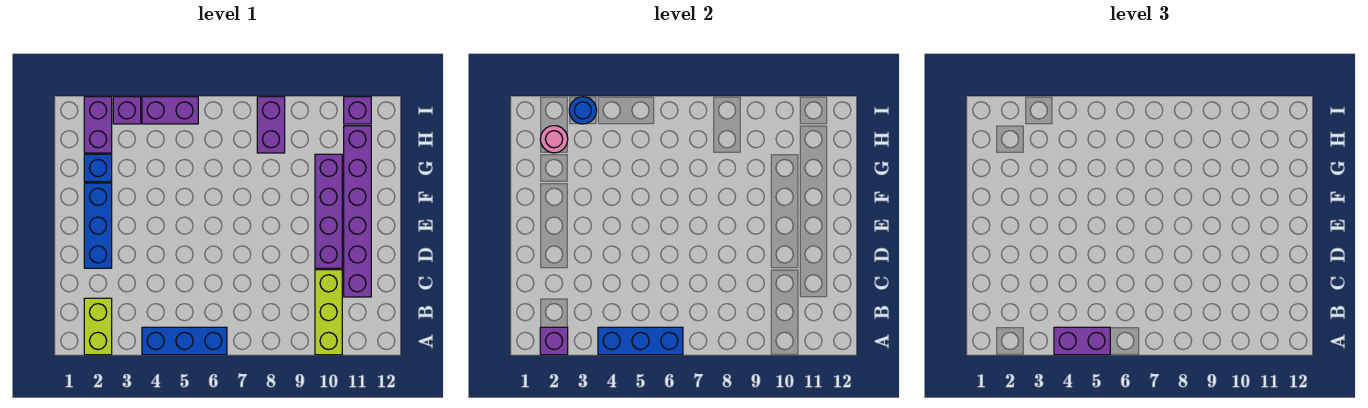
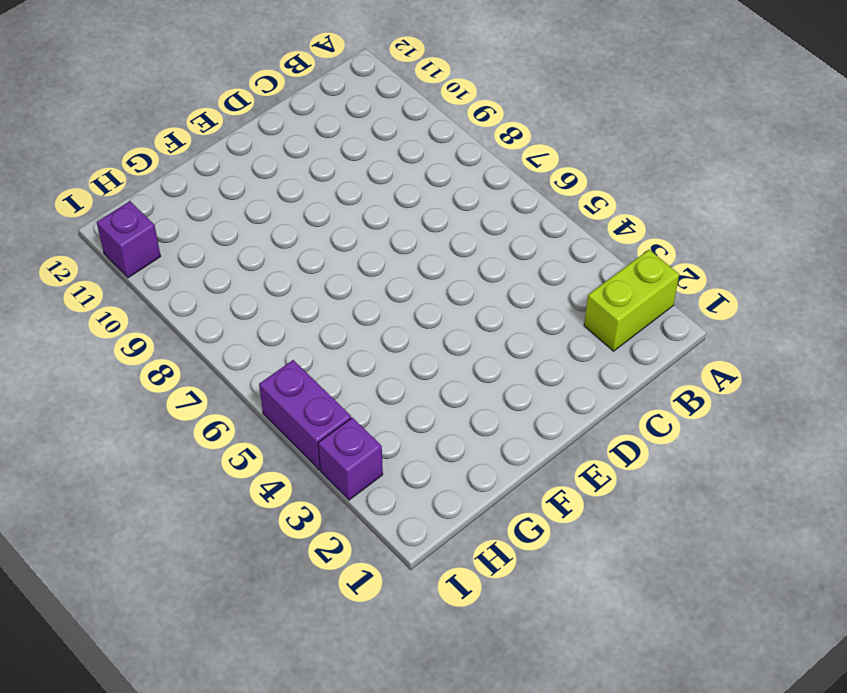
none -> blue brick A4:A6 level 1
none -> lime brick A10:C10 level 1
none -> purple brick C11:H11 level 1

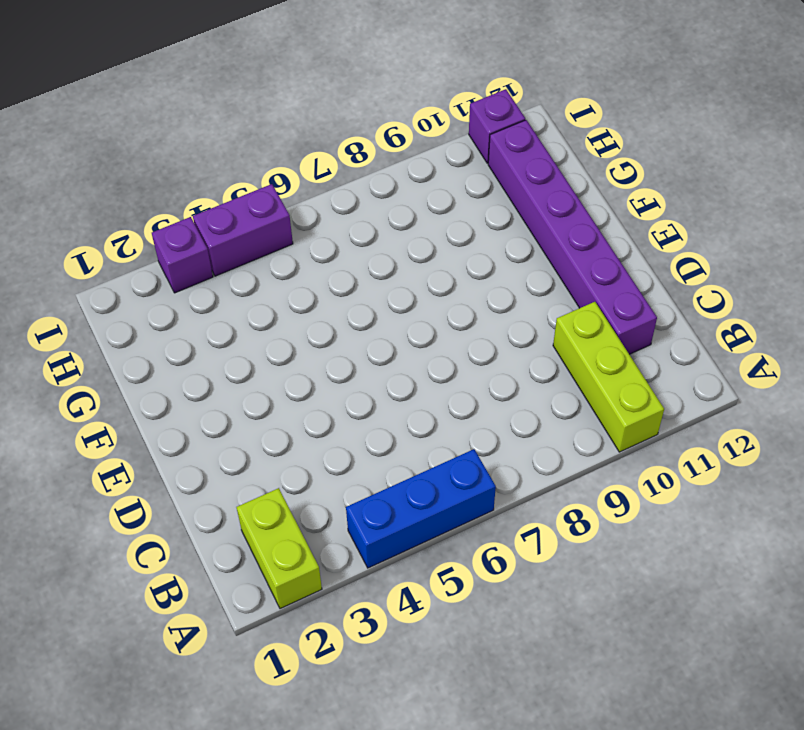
none -> blue brick D2:F2 level 1
none -> purple brick D10:G10 level 1
none -> blue brick G2 level 1

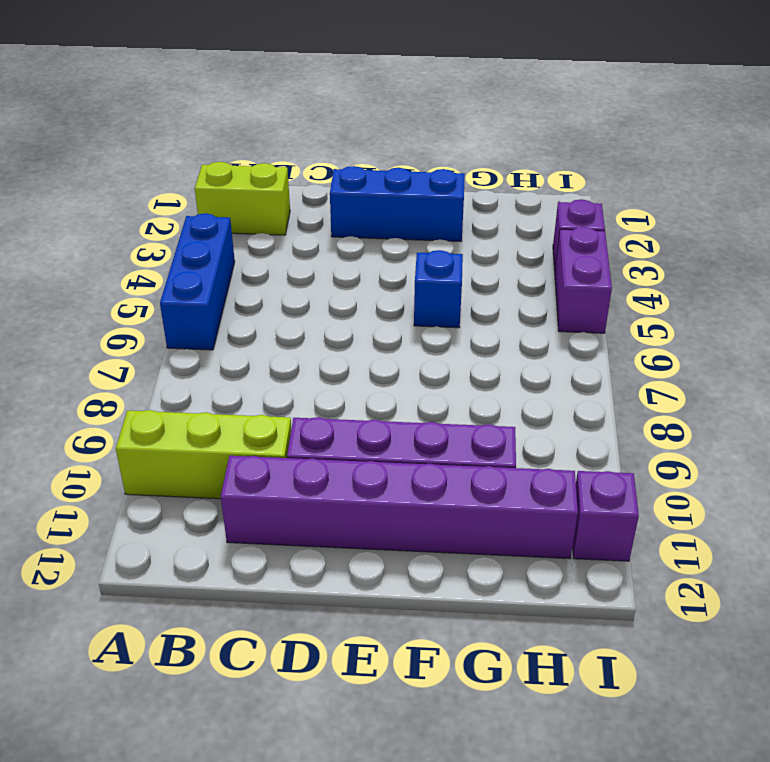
blue brick F5 level 1 -> blue brick G2 level 1
none -> purple brick H2:I2 level 1
none -> purple brick H8:I8 level 1
none -> purple brick A2 level 2

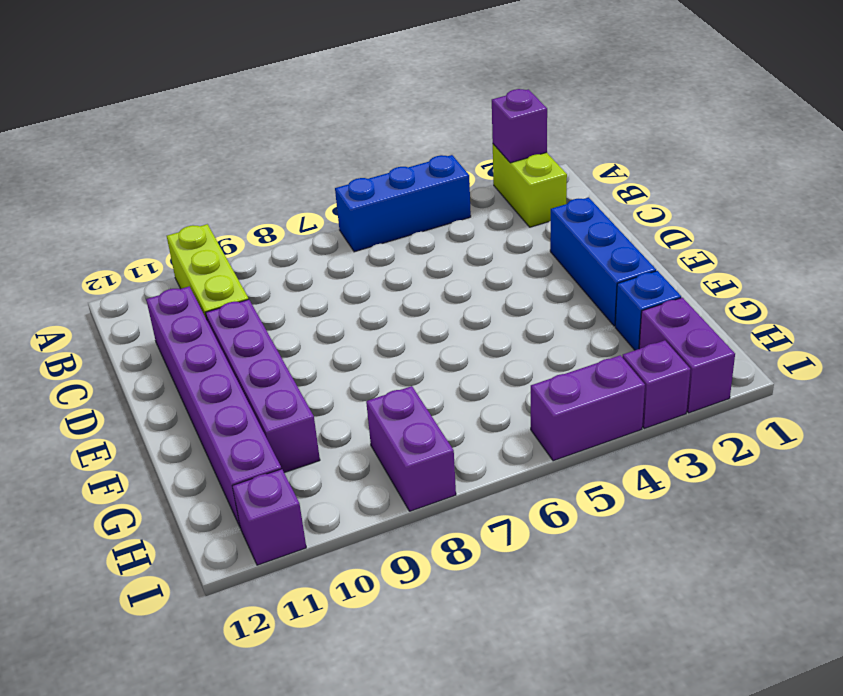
none -> blue brick A4:A6 level 2
none -> pink round brick H2 level 2
none -> blue round brick I3 level 2

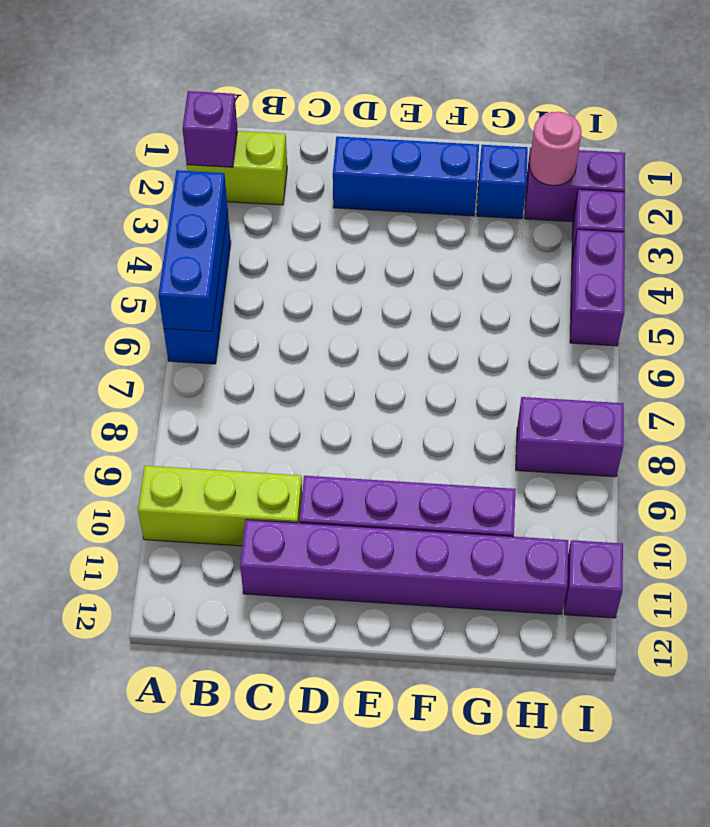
none -> blue round brick I3 level 2
none -> purple brick A4:A5 level 3

